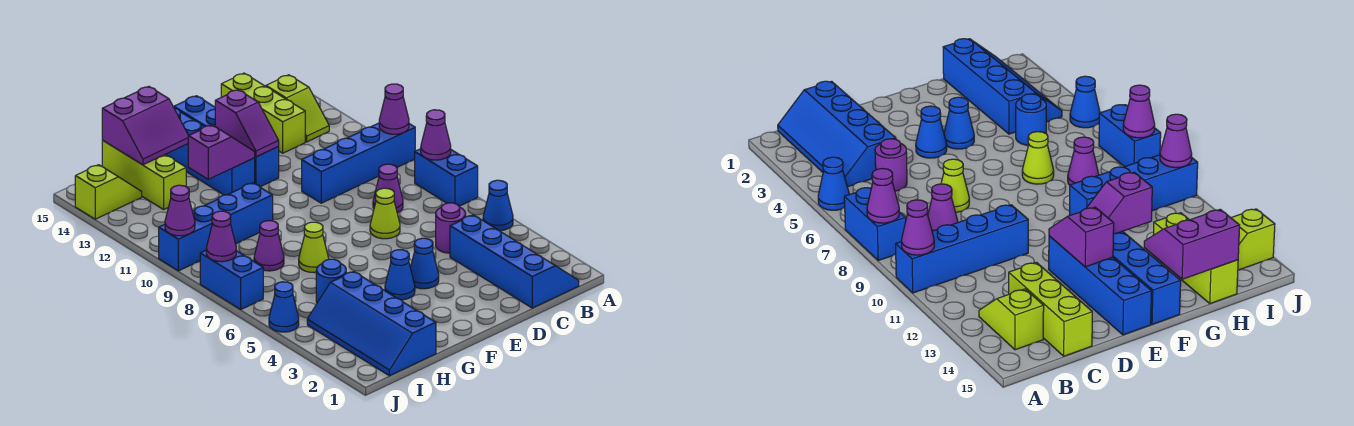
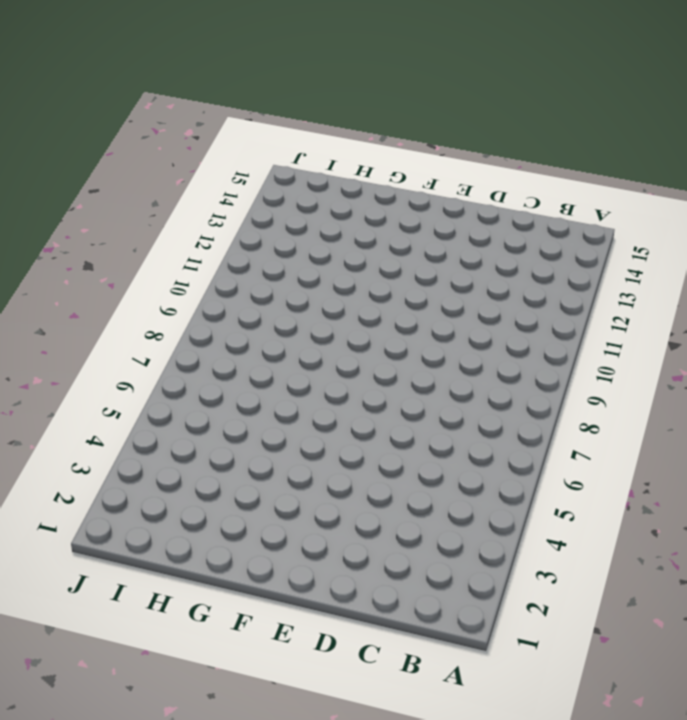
none -> blue cone A5 level 1
none -> blue brick A7:A8 level 1
none -> blue brick A10:D10 level 1

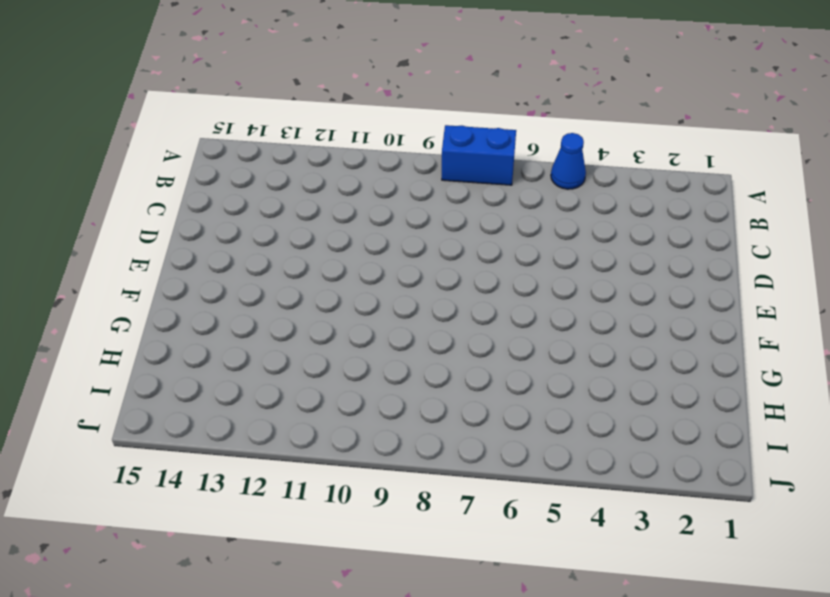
none -> blue brick A10:D10 level 1
none -> blue slope B1:C4 level 1 top C
none -> lime slope B13:B14 level 1 top 14

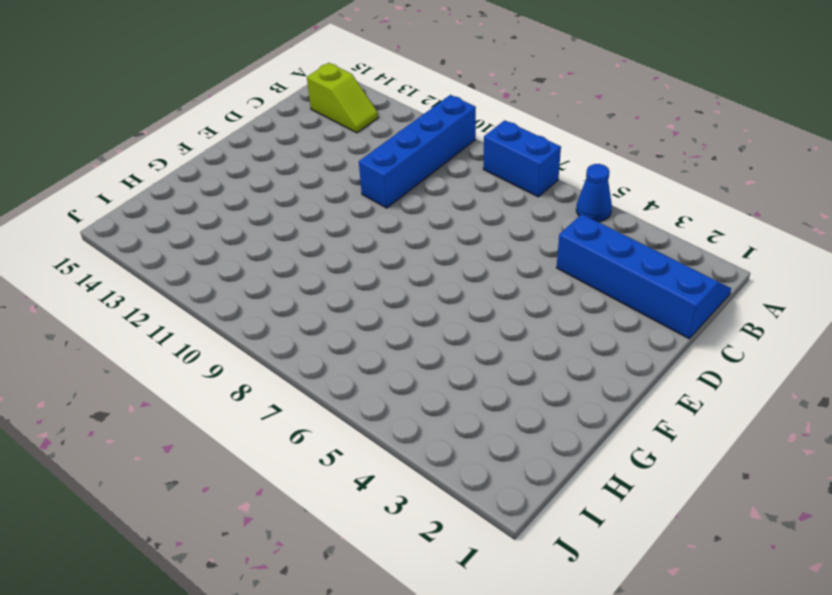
none -> purple round brick C5 level 1
none -> purple cone C8 level 1
none -> lime brick C13:C15 level 1

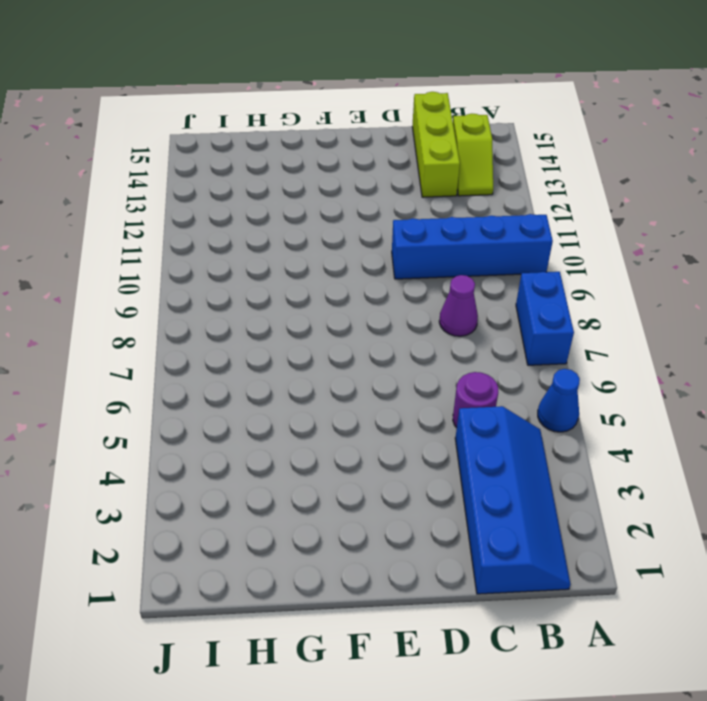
none -> lime cone D7 level 1
none -> blue cone E4 level 1
none -> blue brick E12:E15 level 1

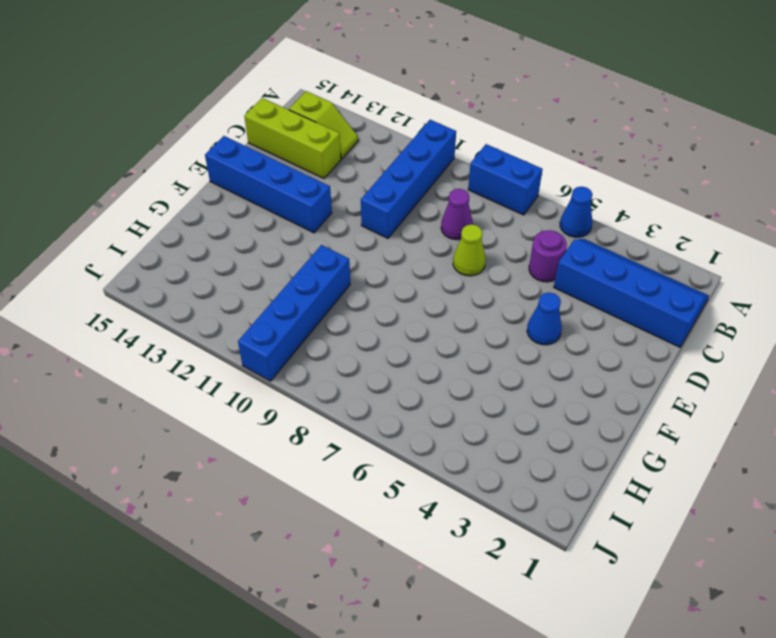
none -> blue cone F4 level 1
none -> blue brick F12:F15 level 1
none -> lime cone G7 level 1

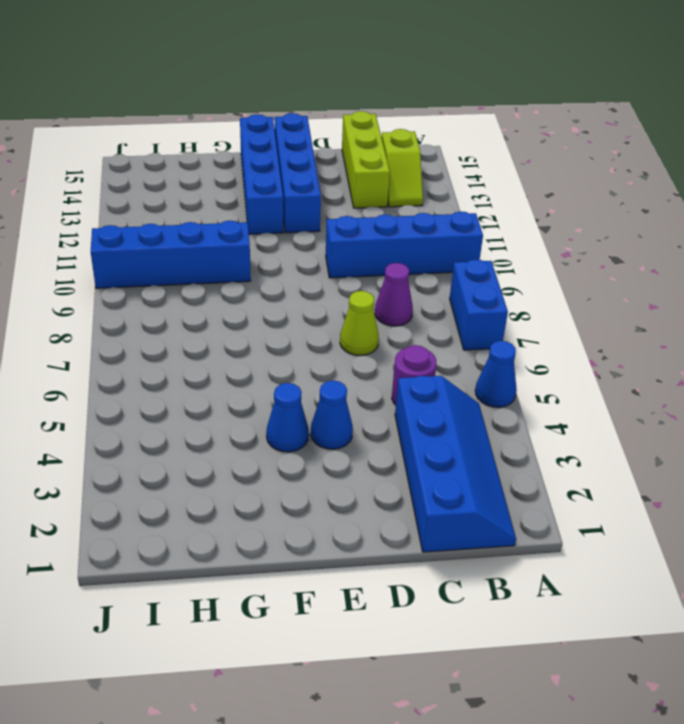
none -> lime cone G7 level 1
none -> blue slope H1:I4 level 1 top H
none -> blue round brick H5 level 1

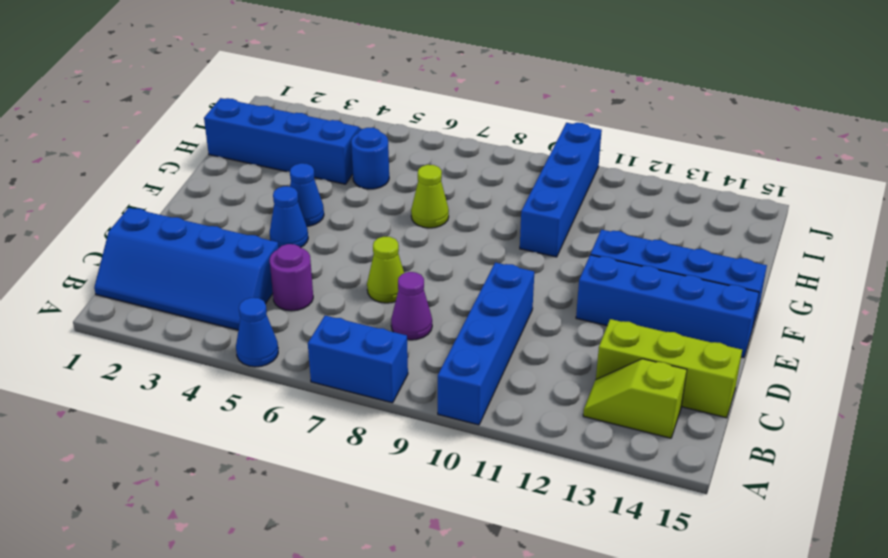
none -> purple cone H8 level 1
none -> lime brick H13:H15 level 1
none -> lime slope I14:J14 level 1 top J

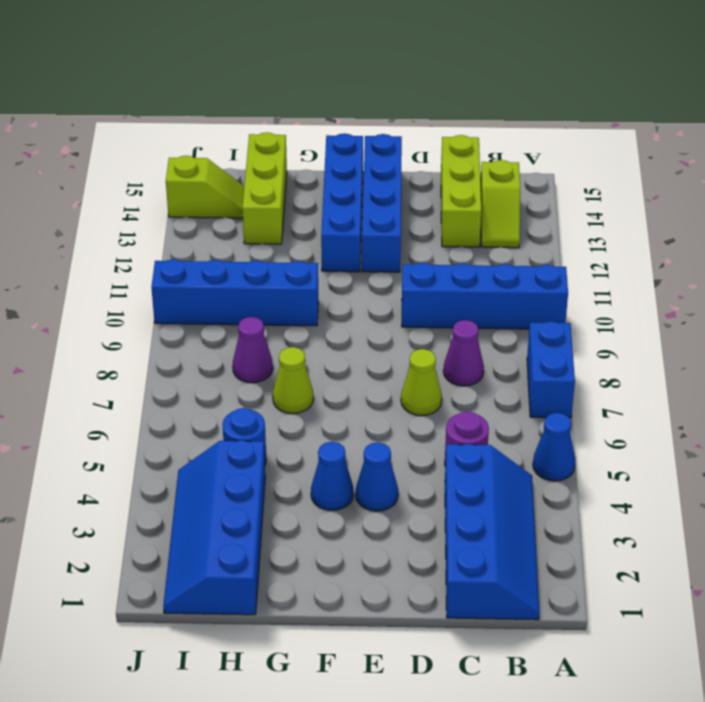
none -> blue cone J5 level 1
none -> blue brick J7:J8 level 1
none -> purple cone A8 level 2

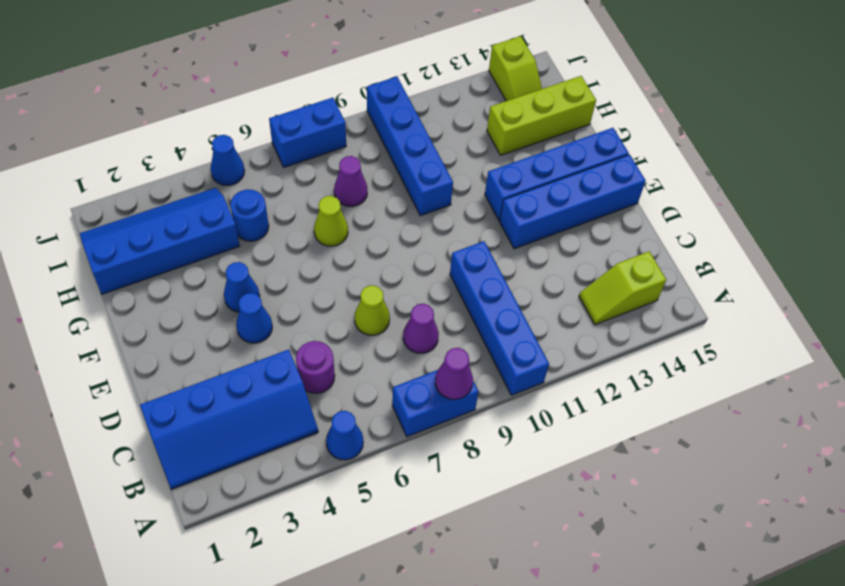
none -> lime brick C13:C15 level 1
none -> purple cone A10 level 2
none -> purple slope E12:E13 level 2 top 13

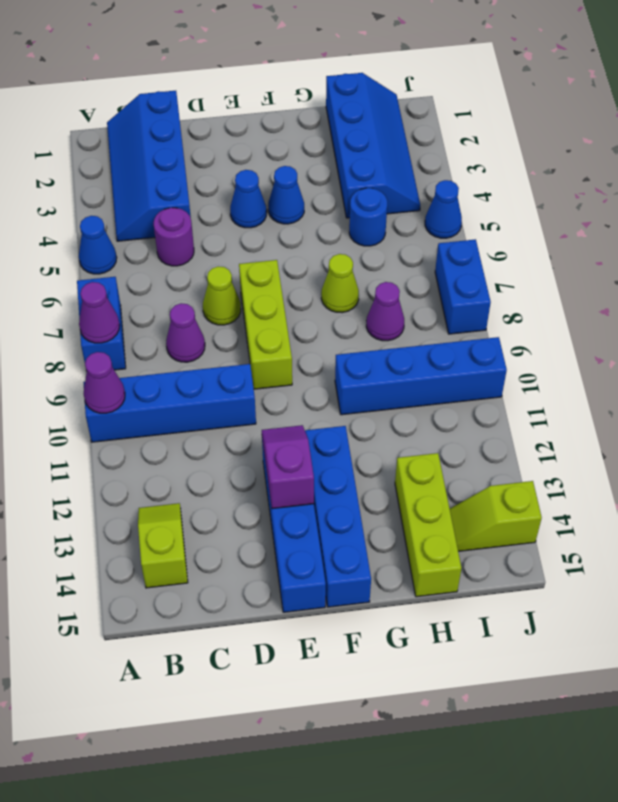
lime brick E7:E9 level 1 -> lime brick C13:C15 level 1
none -> purple slope F12:G12 level 2 top G
none -> purple slope G14:H15 level 2 top 15
none -> purple cone J8 level 2

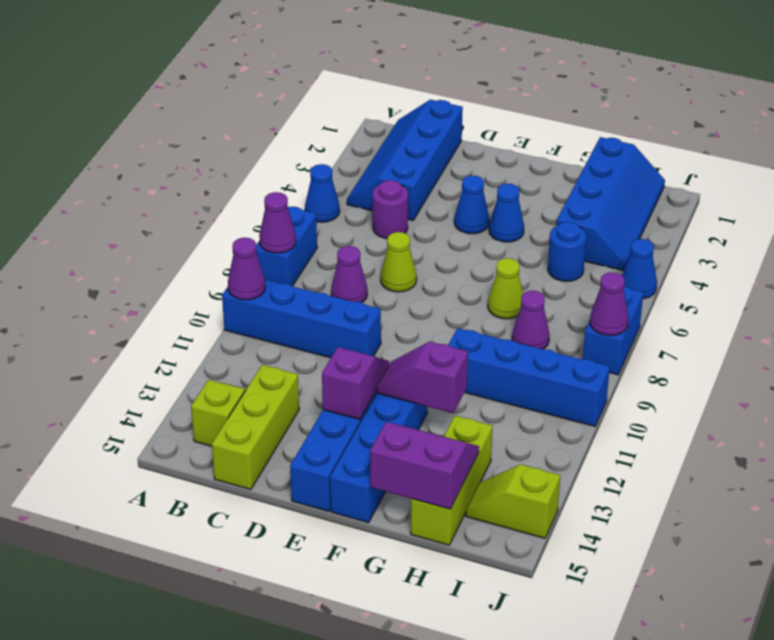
none -> purple cone J10 level 2

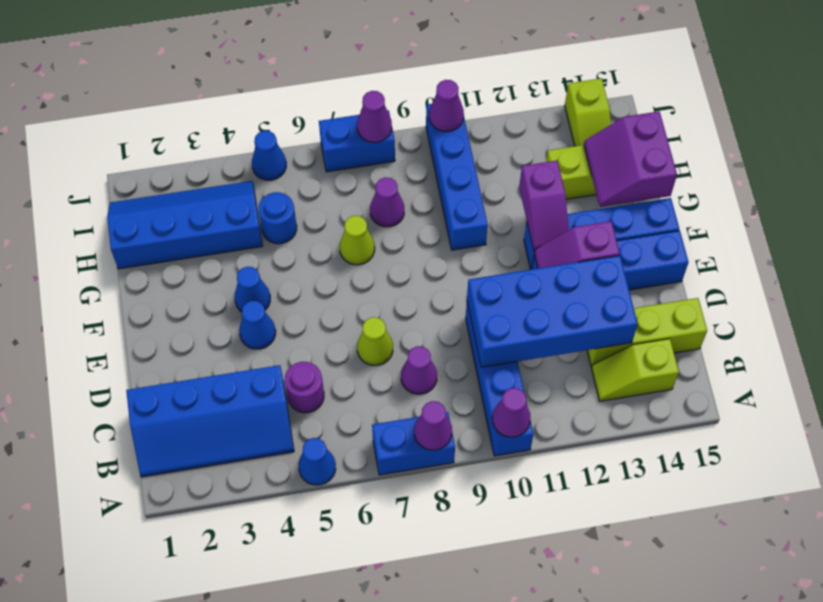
blue brick C10:D13 level 2 -> none

